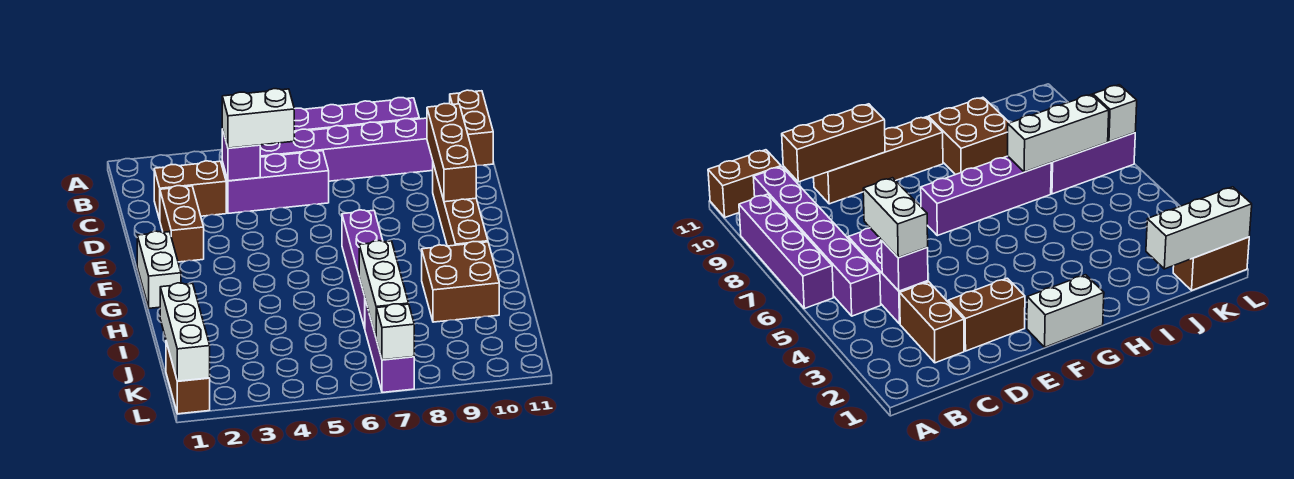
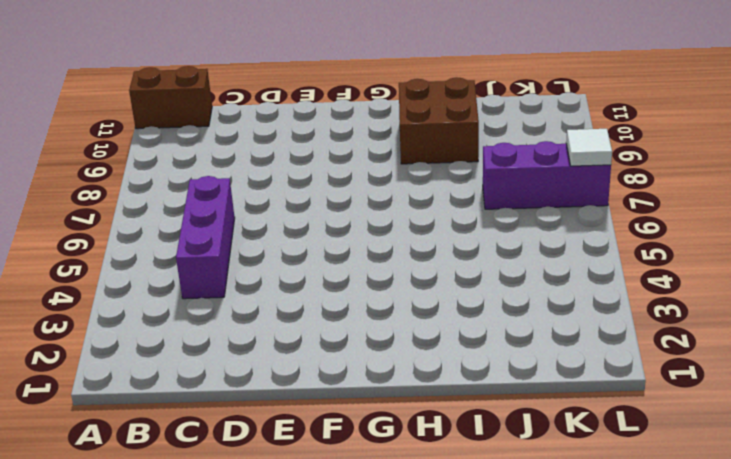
white tile L7 level 2 -> white brick L7 level 2
none -> purple brick A6:A9 level 1
none -> purple brick B5:B10 level 1
none -> brown brick C2:C3 level 1

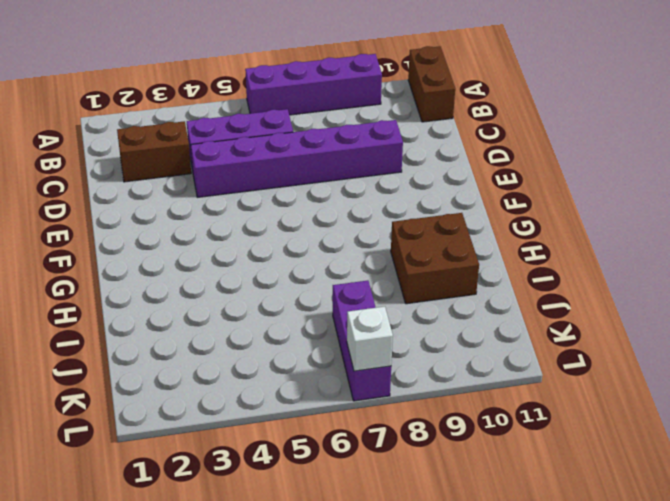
purple brick D4:D9 level 1 -> purple brick B5:B10 level 1
none -> brown brick D2:E2 level 1
none -> brown brick D10:G10 level 1
none -> white brick F1:G1 level 1

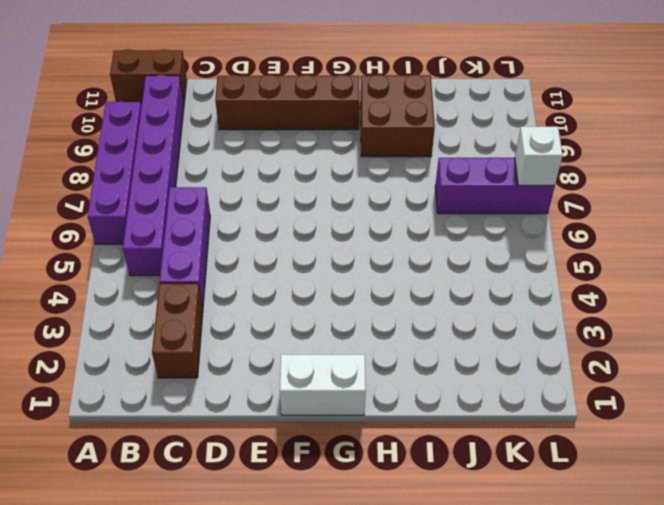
none -> brown brick D2:E2 level 1
none -> purple brick F7:I7 level 1
none -> brown brick K1:L1 level 1

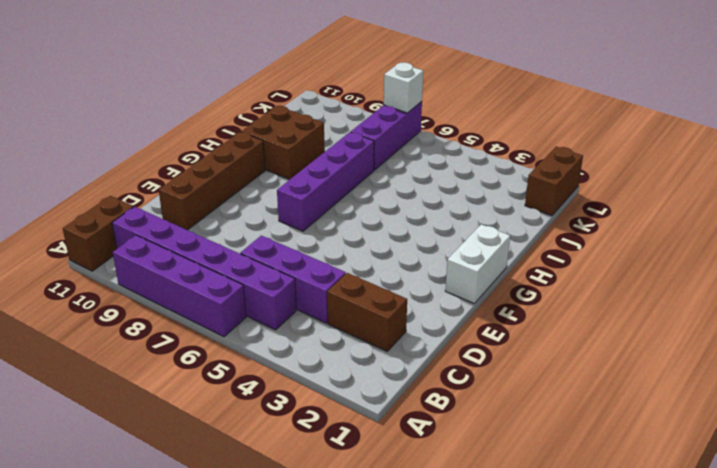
none -> brown brick D2:E2 level 1
none -> purple brick C4 level 2
none -> brown brick C10:E10 level 2

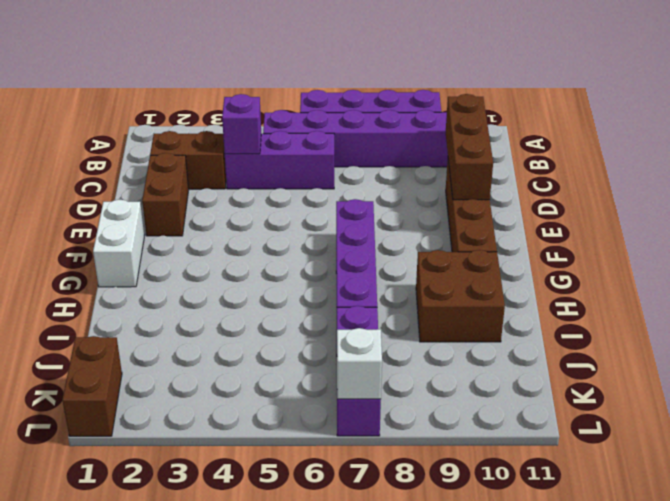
none -> brown brick A11:B11 level 1
none -> white brick I7:K7 level 2
none -> white brick J1:L1 level 2

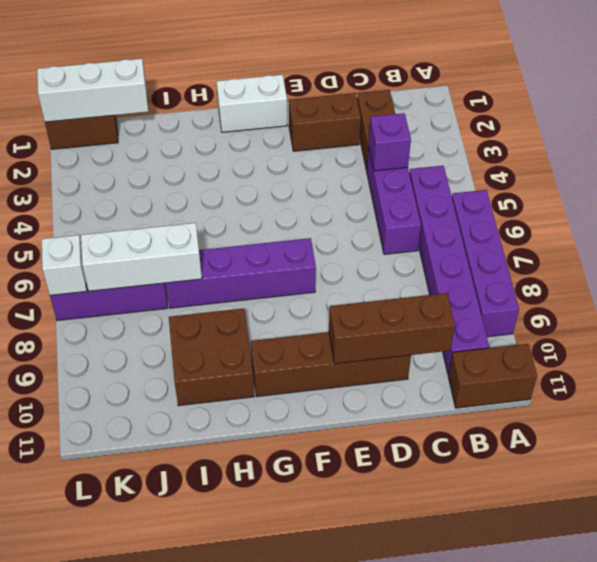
none -> white brick C4:C5 level 3

